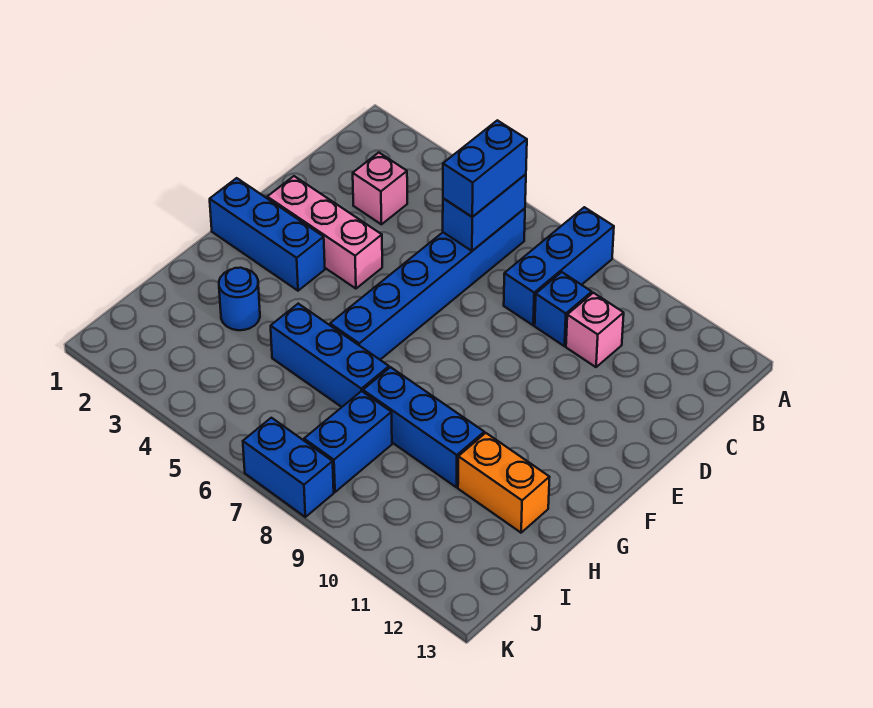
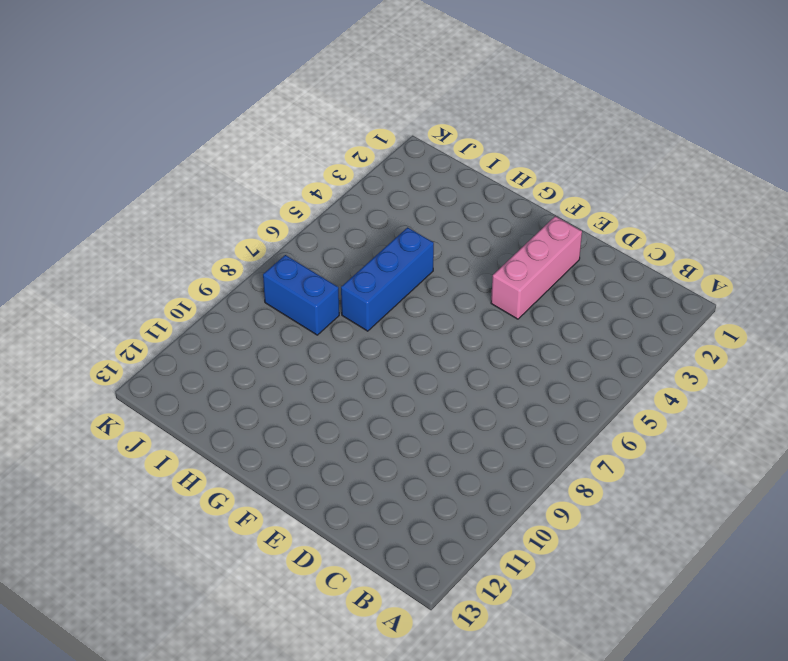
none -> blue brick A8:C8 level 1
none -> blue brick B6:G6 level 1
none -> pink brick C3 level 1

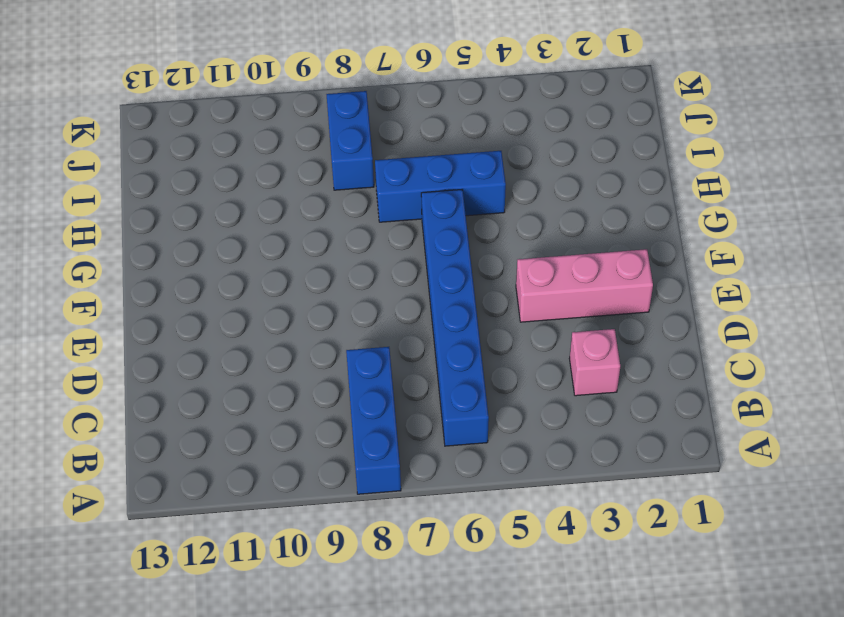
none -> blue brick C9 level 1
none -> pink brick C10 level 1
none -> blue brick F1:F3 level 1

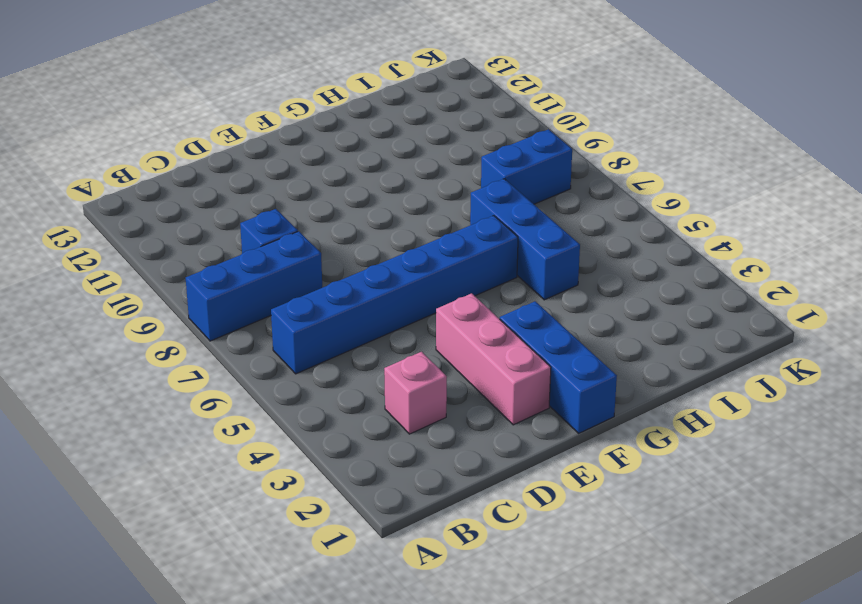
none -> pink brick C10 level 1
none -> blue round brick H3 level 1
none -> blue brick H8:H10 level 1

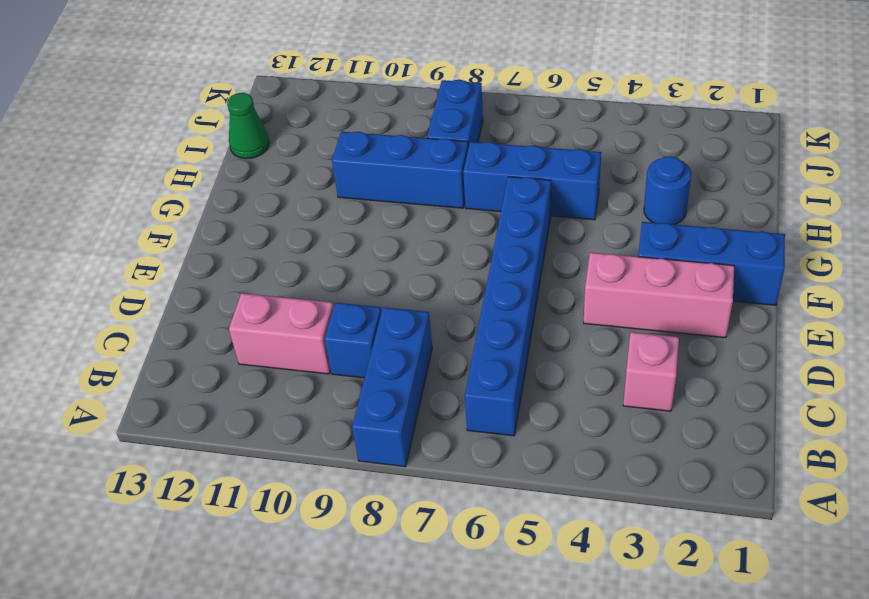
pink brick C10:C11 level 1 -> pink brick C10 level 1
green cone I13 level 1 -> none
none -> orange brick H11:H12 level 1
none -> blue brick K7:K8 level 1
none -> blue brick B6:C6 level 2

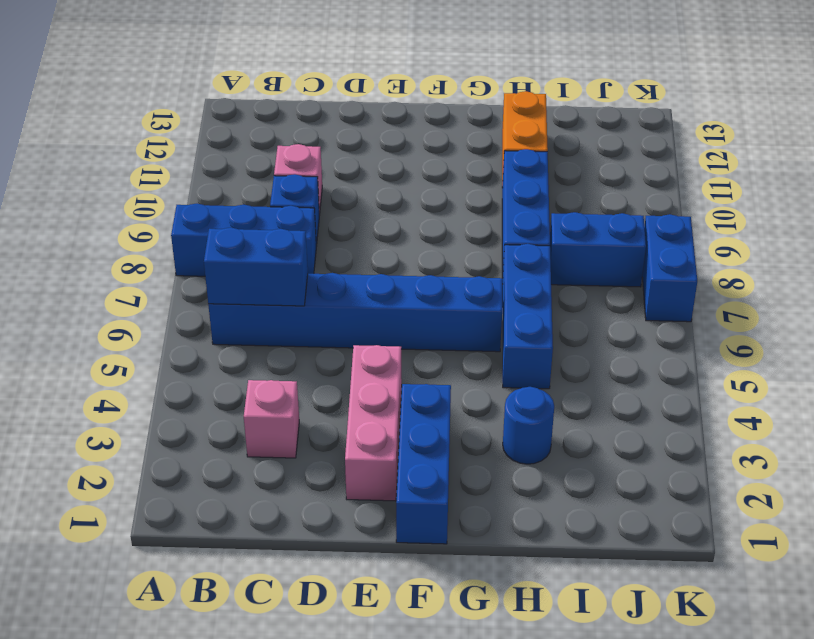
none -> blue brick B6:C6 level 3

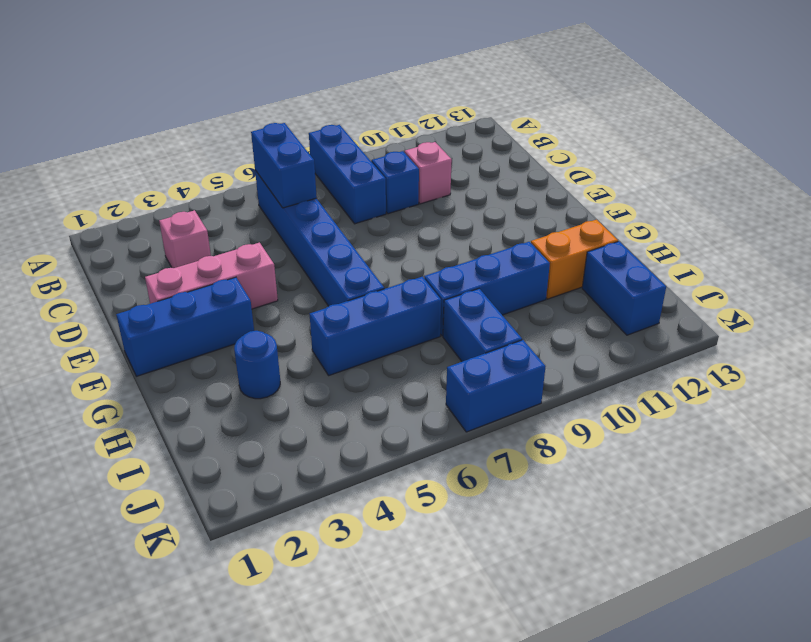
blue brick I12:J12 level 1 -> blue brick B6:C6 level 3

